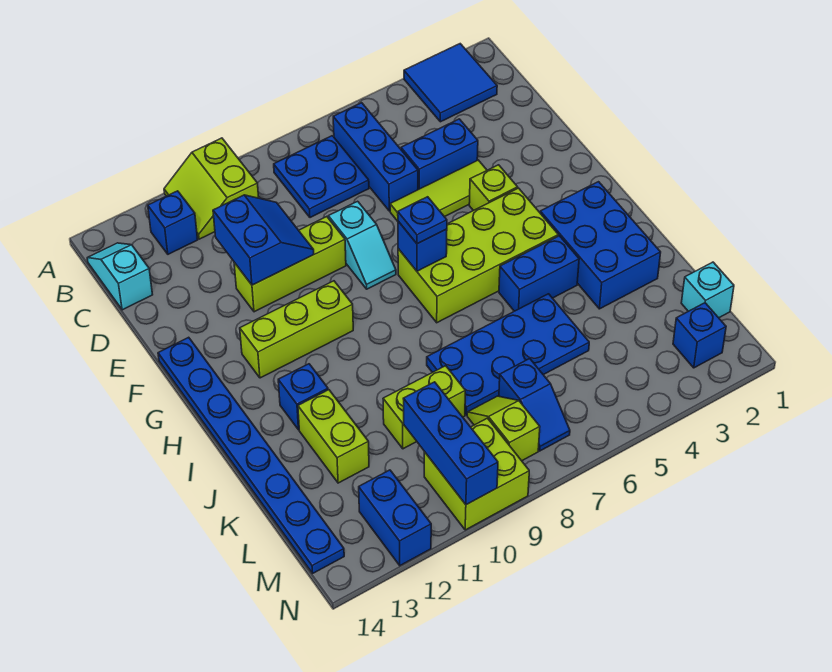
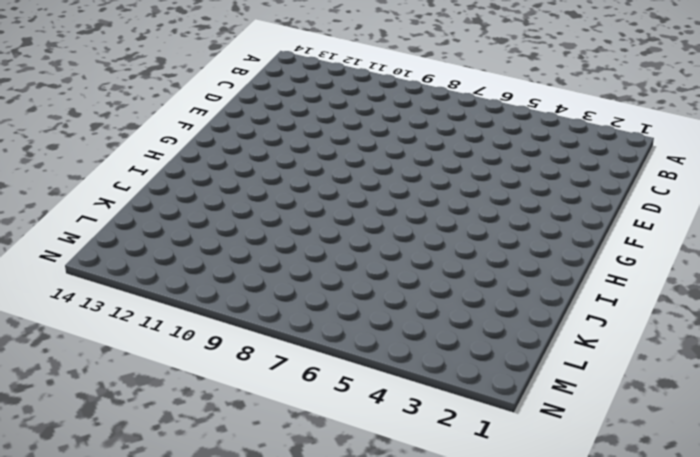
none -> blue tile A2:B3 level 1
none -> lime slope A10:B11 level 1 top 10
none -> blue brick B6:D6 level 1
none -> blue plate B7:C8 level 1

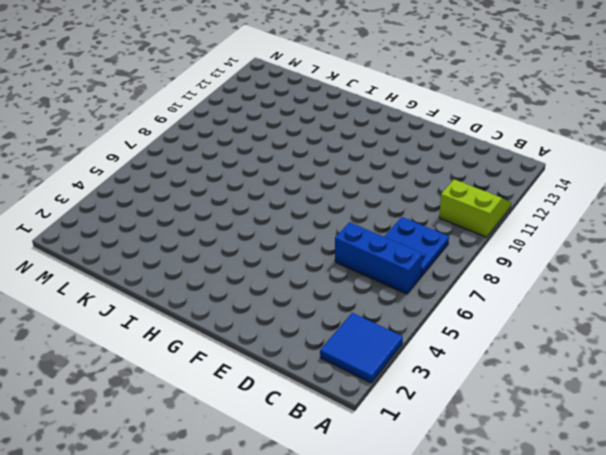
none -> blue brick B12 level 1
none -> cyan slope B14:C14 level 1 top C
none -> blue brick D4:D5 level 1
none -> lime tile E4:E6 level 1

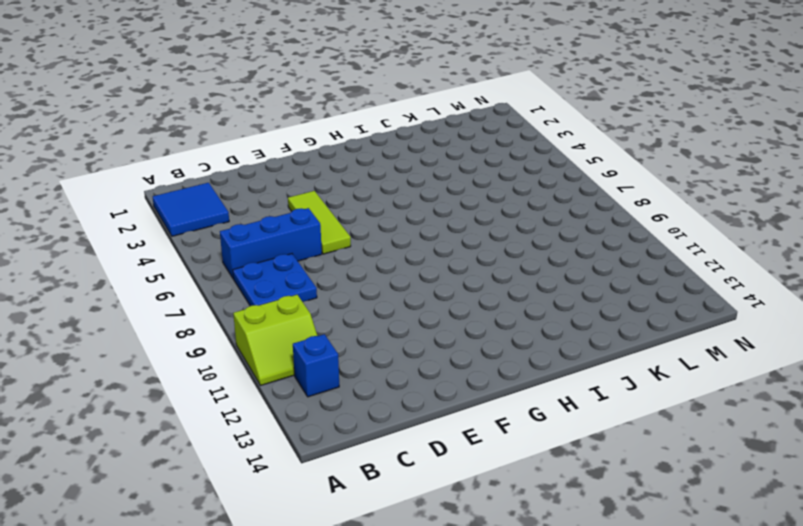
none -> cyan slope B14:C14 level 1 top C
none -> blue brick D4:D5 level 1
none -> cyan slope E8:F8 level 1 top E
none -> lime brick E9:E11 level 1

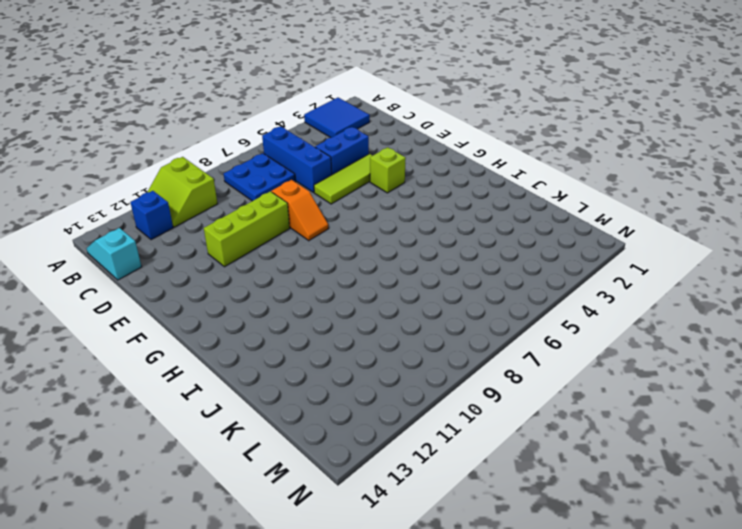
orange slope E8:F8 level 1 top E -> cyan slope E8:F8 level 1 top E
none -> blue plate F14:M14 level 1
none -> lime brick G4:H7 level 1
none -> lime brick G10:G12 level 1
none -> blue brick H2:J3 level 1

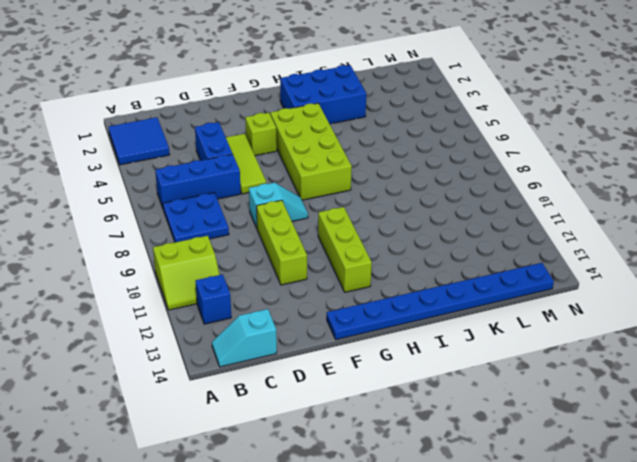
none -> blue brick I4:I5 level 1
none -> blue brick I12 level 1
none -> blue plate J5:K8 level 1
none -> lime brick J12:K12 level 1

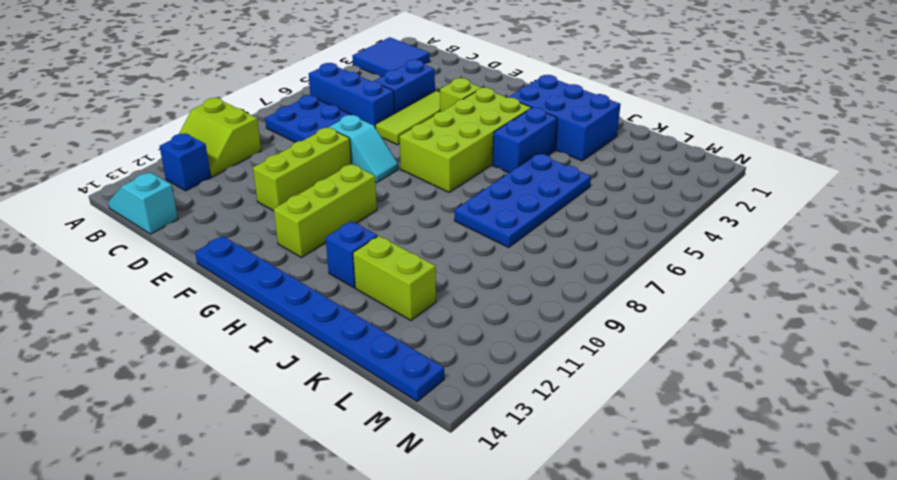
none -> lime brick K9:K10 level 1
none -> cyan brick L1 level 1
none -> blue slope L7:M7 level 1 top L
none -> lime slope L8:M8 level 1 top M

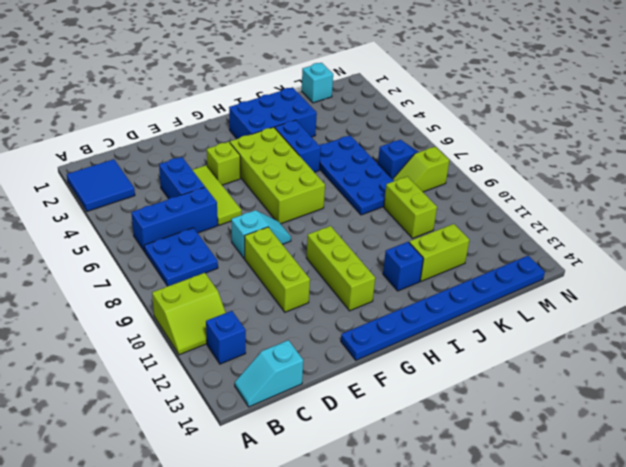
none -> blue brick M2 level 1
none -> lime brick M9:N10 level 1
none -> blue brick M12:N12 level 1
none -> blue slope D10:E11 level 2 top 11

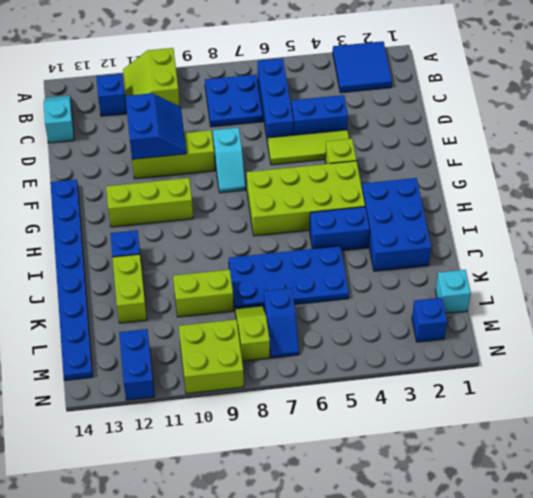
none -> blue brick G7 level 2
none -> blue brick L10:N10 level 2
none -> blue plate G7 level 3

